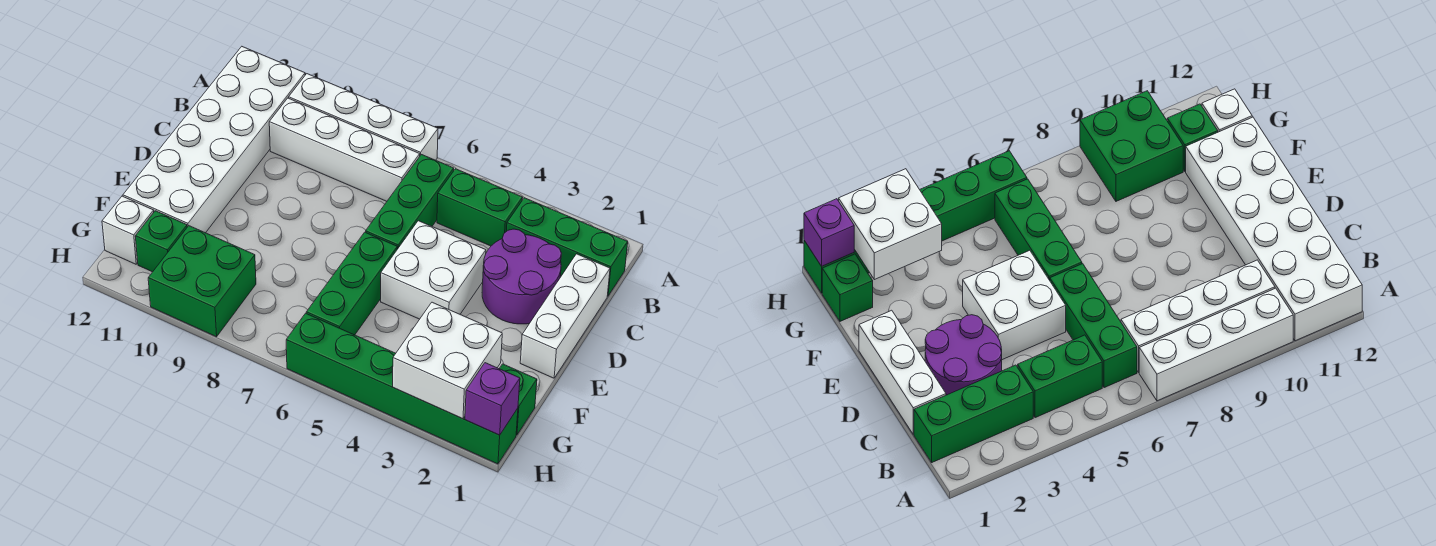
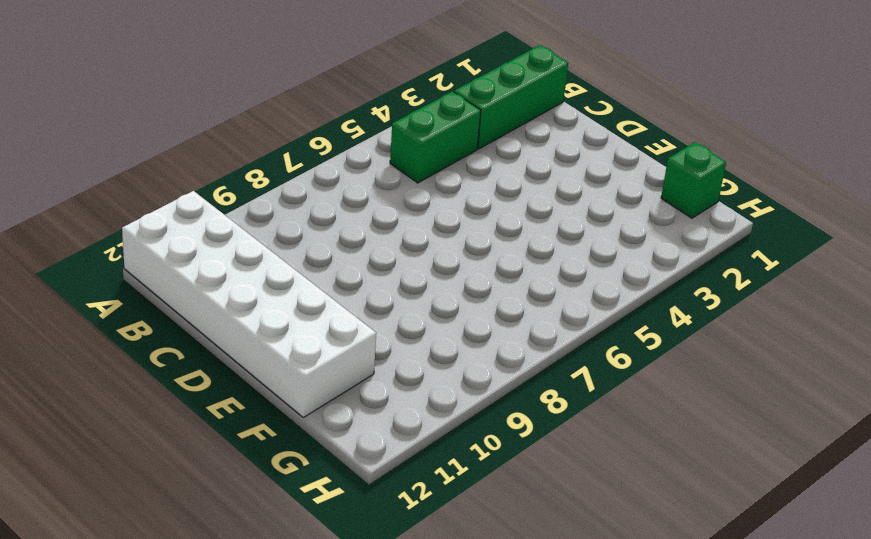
none -> white brick A7:A10 level 1
none -> green brick B6:D6 level 1
none -> white brick B7:B10 level 1

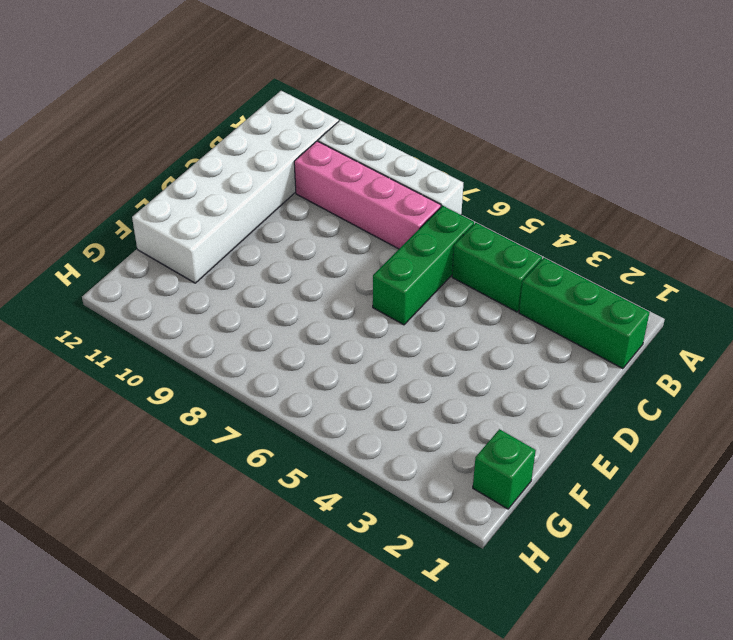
pink brick B7:B10 level 1 -> white brick B7:B10 level 1
none -> white brick C1:E1 level 1
none -> purple round brick C2:D3 level 1
none -> white brick D4:E5 level 1

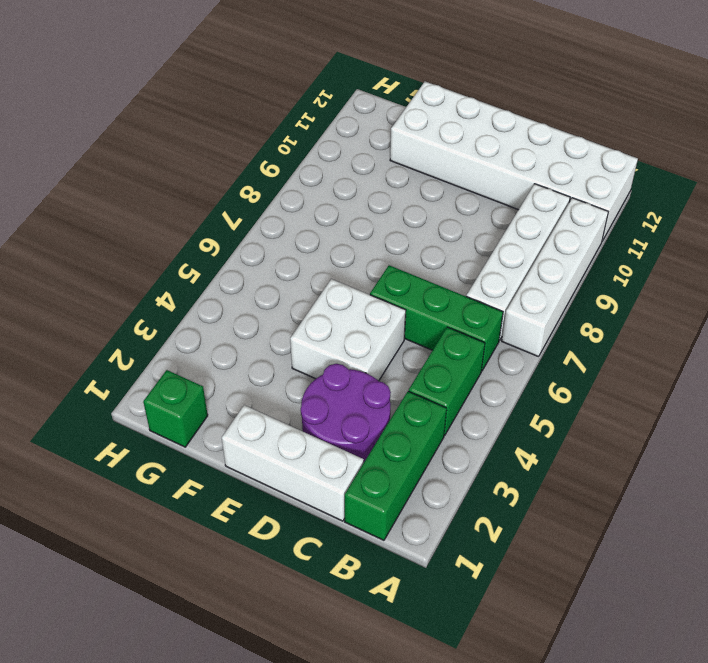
none -> green brick E6:G6 level 1
none -> green brick G9:H10 level 1
none -> green brick G11 level 1

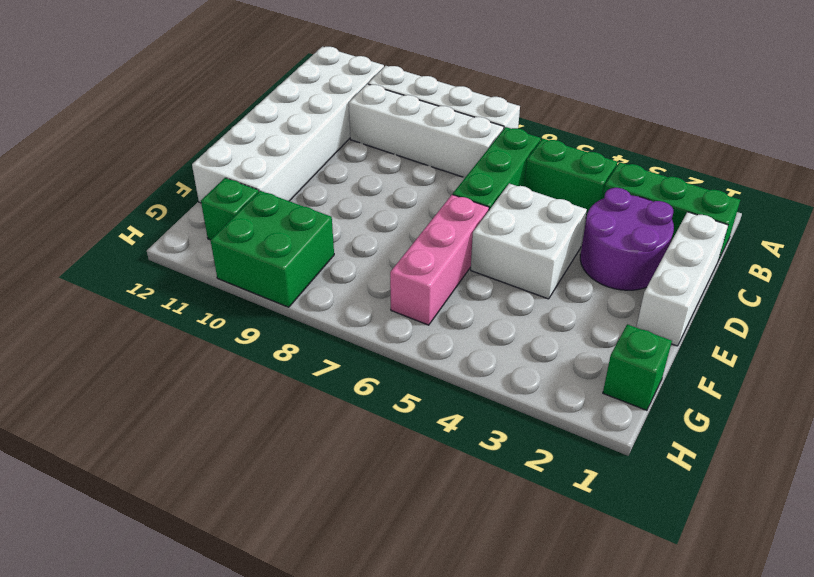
pink brick E6:G6 level 1 -> green brick E6:G6 level 1
none -> white brick G12 level 1
none -> green brick H1:H6 level 1
none -> white brick G2:H3 level 2

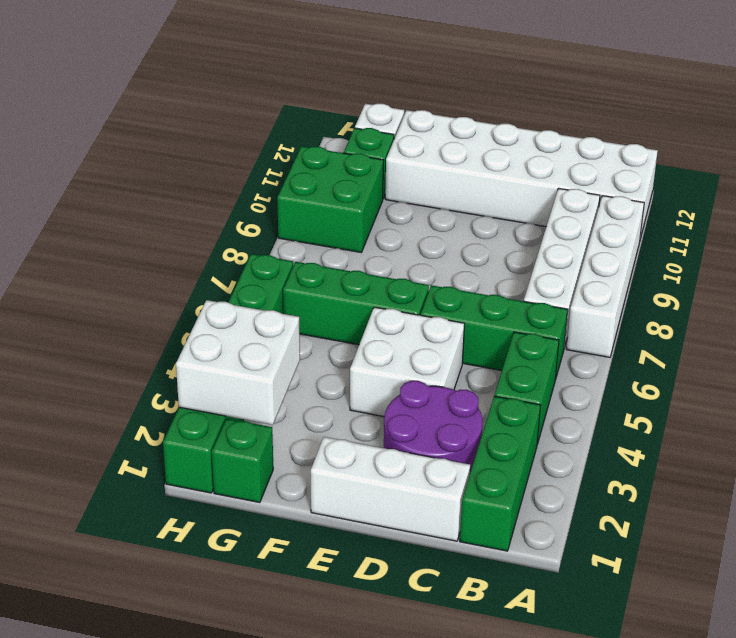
none -> purple brick H1 level 2

